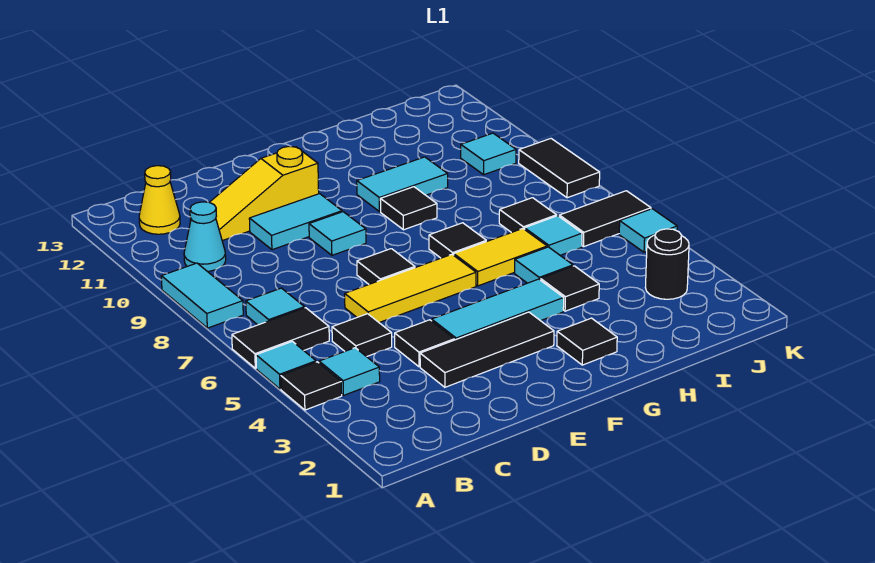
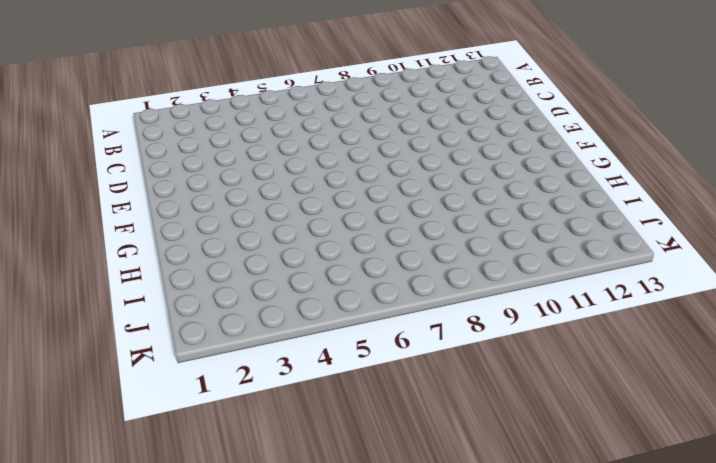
none -> black tile A4 level 1
none -> cyan tile A5 level 1
none -> black tile A6:B6 level 1
none -> cyan tile A8:A9 level 1

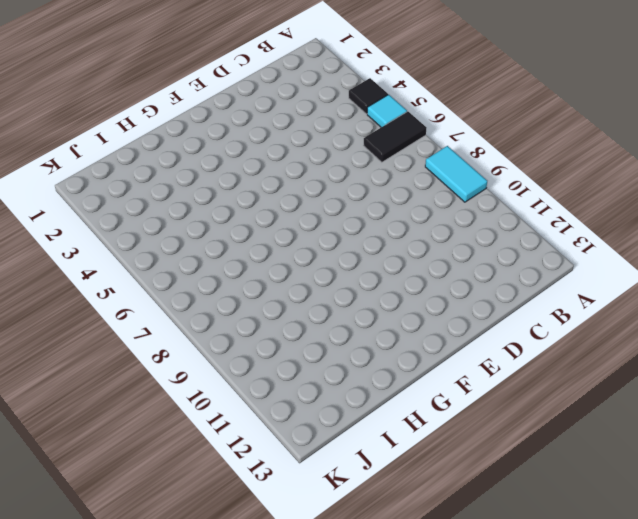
none -> cyan tile B4 level 1
none -> cyan tile B7 level 1
none -> cyan cone B10 level 1
none -> yellow cone B12 level 1

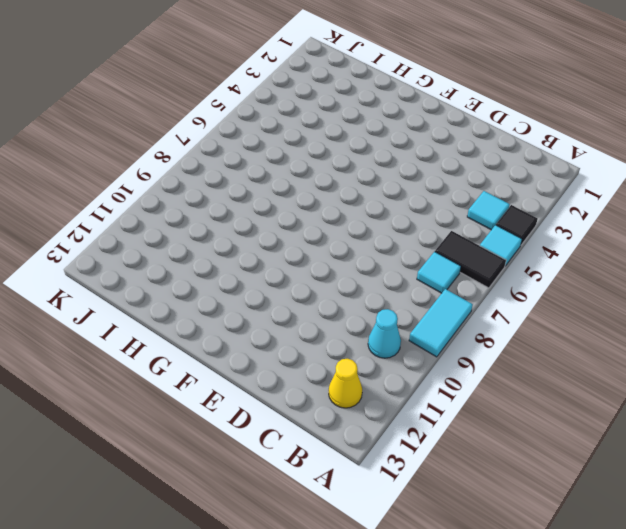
none -> black tile C5 level 1
none -> yellow slope C11:E11 level 1 top E
none -> black tile D3:F3 level 1
none -> black tile D4 level 1

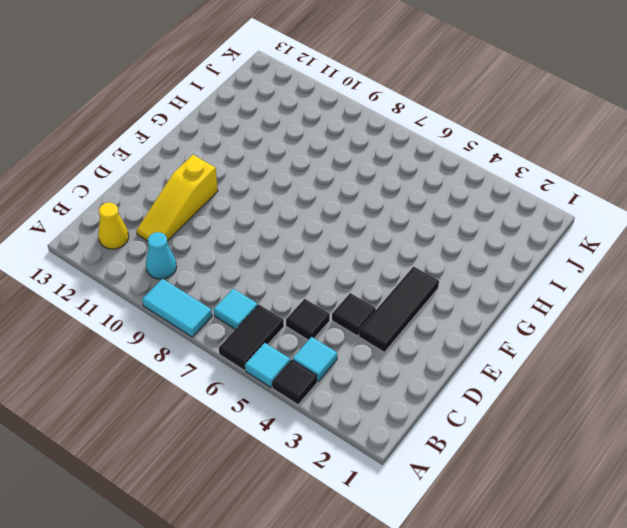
none -> yellow tile D6:F6 level 1
none -> cyan tile D10:E10 level 1
none -> cyan tile E4:G4 level 1
none -> black tile E7 level 1

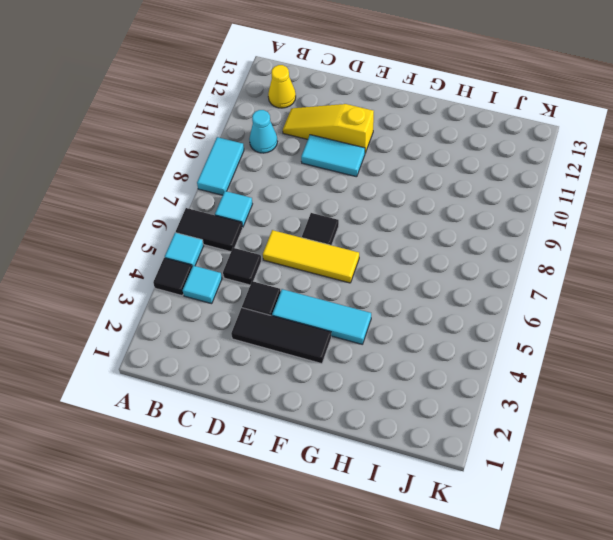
none -> cyan tile E9 level 1
none -> black tile G2 level 1
none -> yellow tile G6:H6 level 1
none -> black tile G7 level 1

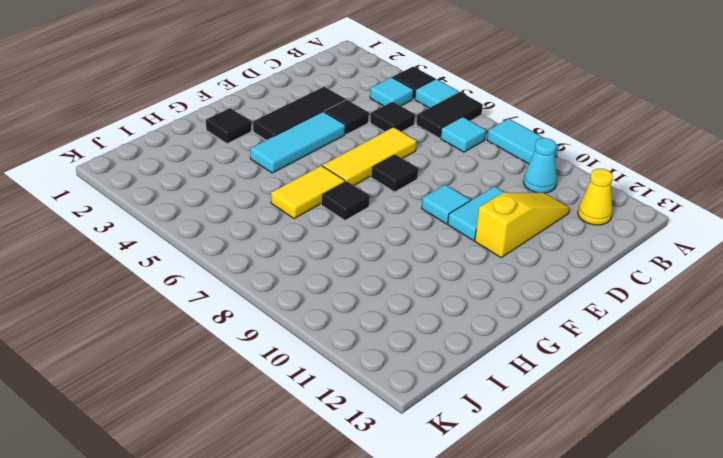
none -> black tile G9 level 1
none -> cyan tile G10:H10 level 1
none -> black tile H4 level 1
none -> cyan tile H5 level 1

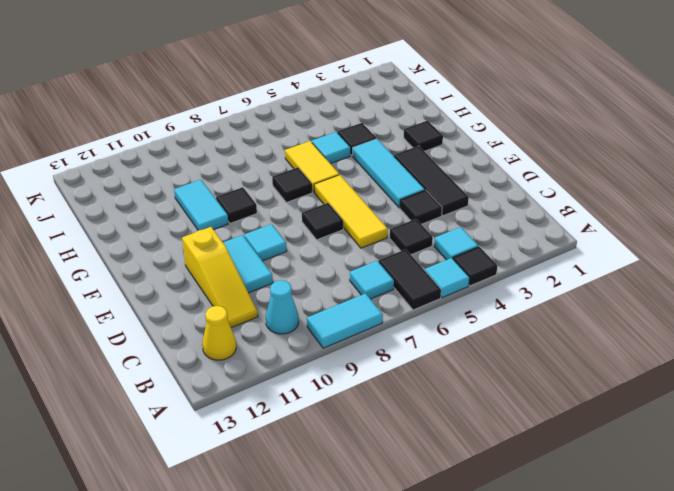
none -> cyan tile I6 level 1
none -> black tile I7 level 1
none -> black round brick J3 level 1
none -> black tile J6:K6 level 1

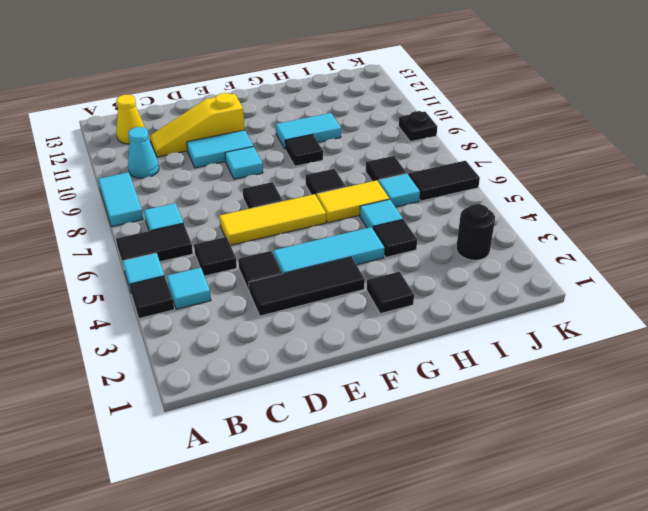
black plate K9 level 1 -> black tile K8:K9 level 1
none -> cyan tile J10 level 1
none -> cyan tile K5 level 1

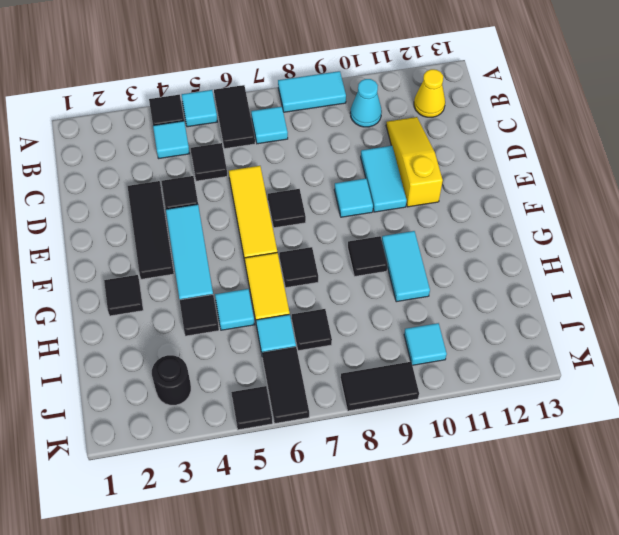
black tile K5 level 1 -> cyan tile K5 level 1

